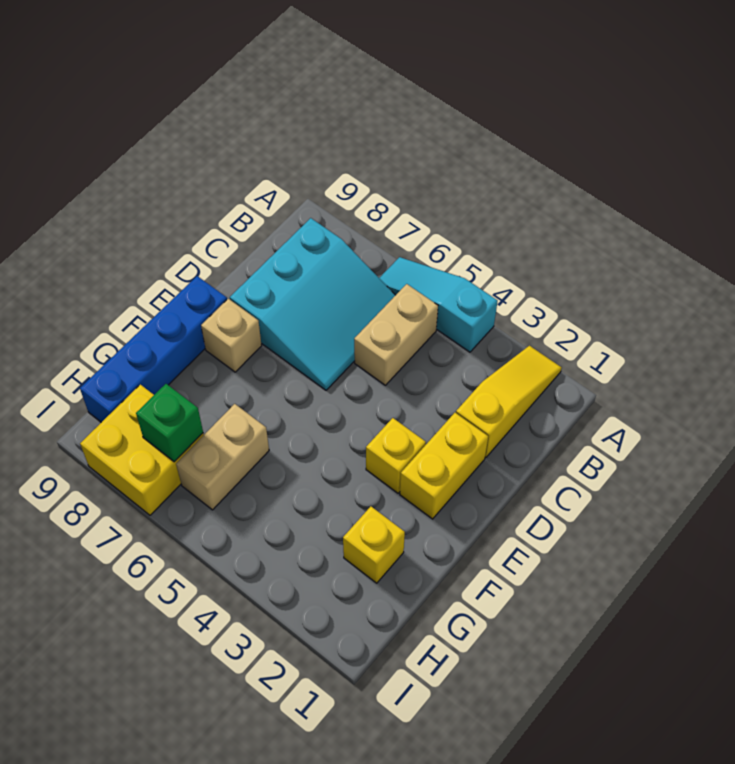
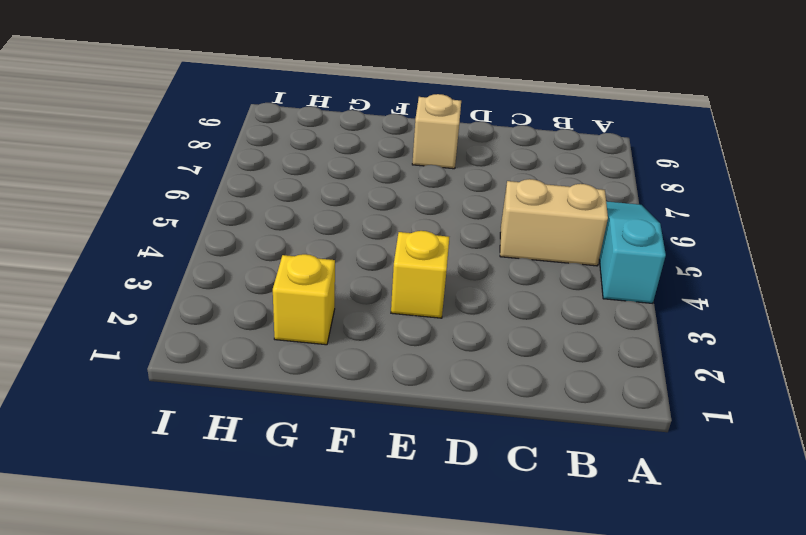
none -> yellow slope A2:C2 level 1 top C
none -> cyan slope B6:D8 level 1 top 8
none -> yellow brick D2:E2 level 1

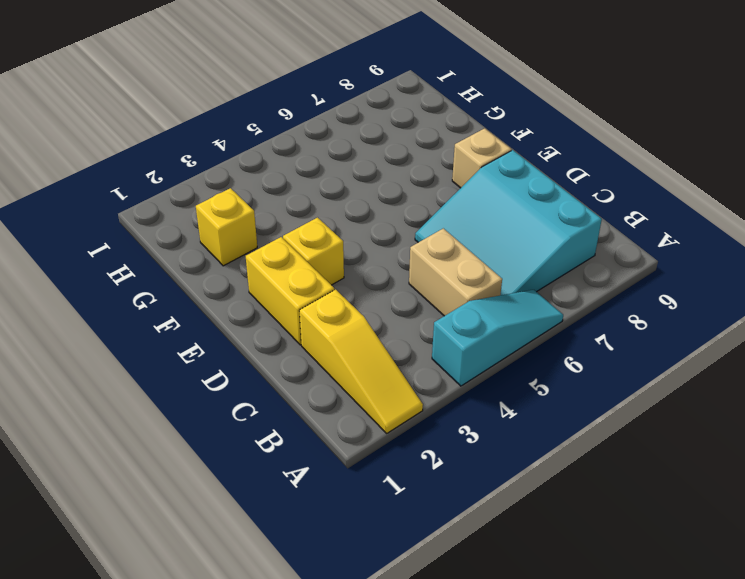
none -> blue brick E9:H9 level 1
none -> tan brick G6:H6 level 1
none -> yellow brick H7:I8 level 1

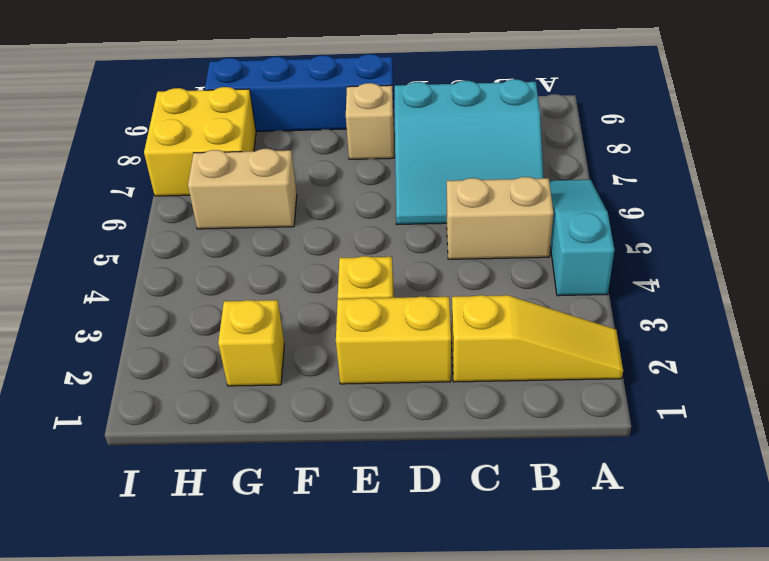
none -> green brick H7 level 2

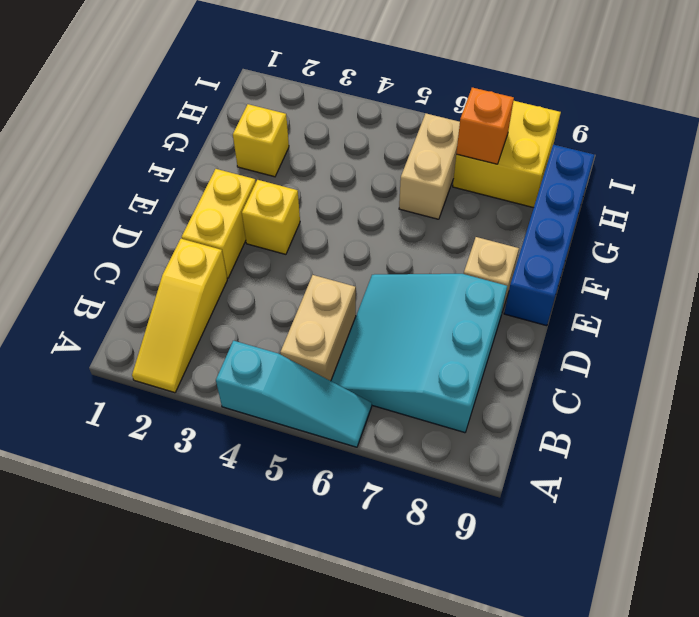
orange brick H7 level 2 -> green brick H7 level 2

